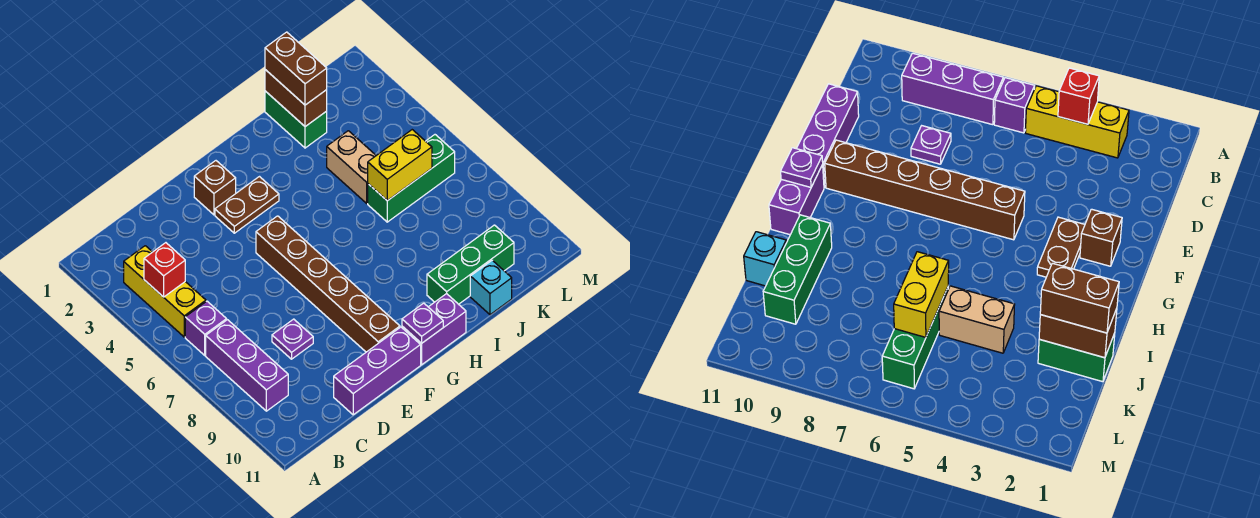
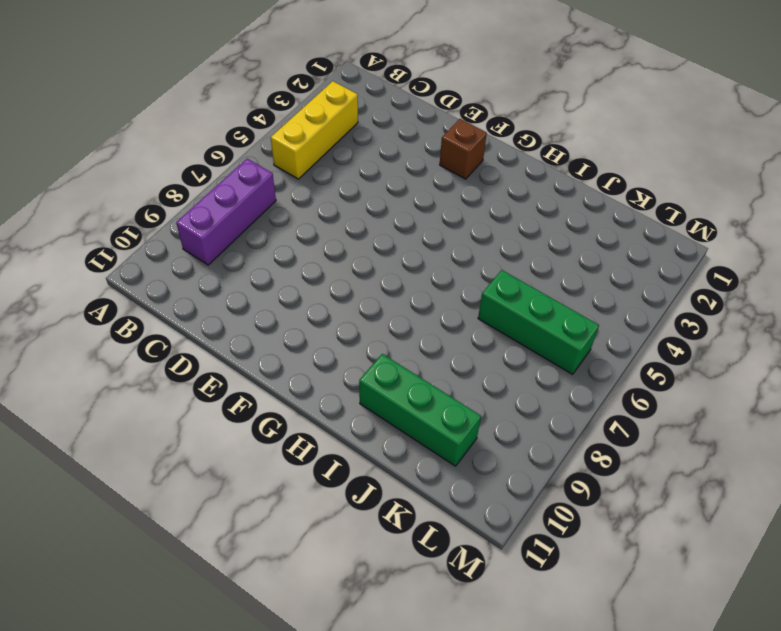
none -> purple brick B6 level 1
none -> purple plate D8 level 1
none -> purple brick D11:F11 level 1

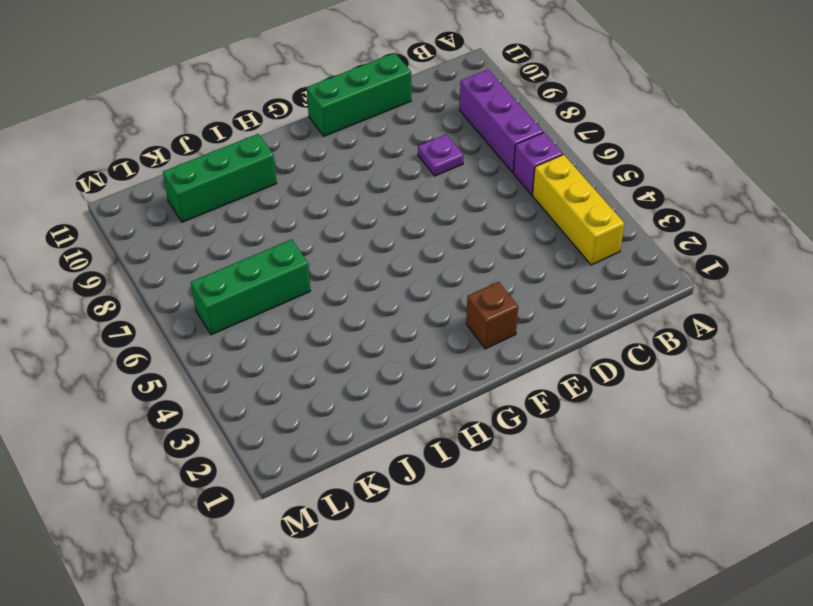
green brick D11:F11 level 1 -> purple brick D11:F11 level 1
none -> brown plate F3:G3 level 1
none -> brown brick F5:F10 level 1
none -> purple brick G11:H11 level 1

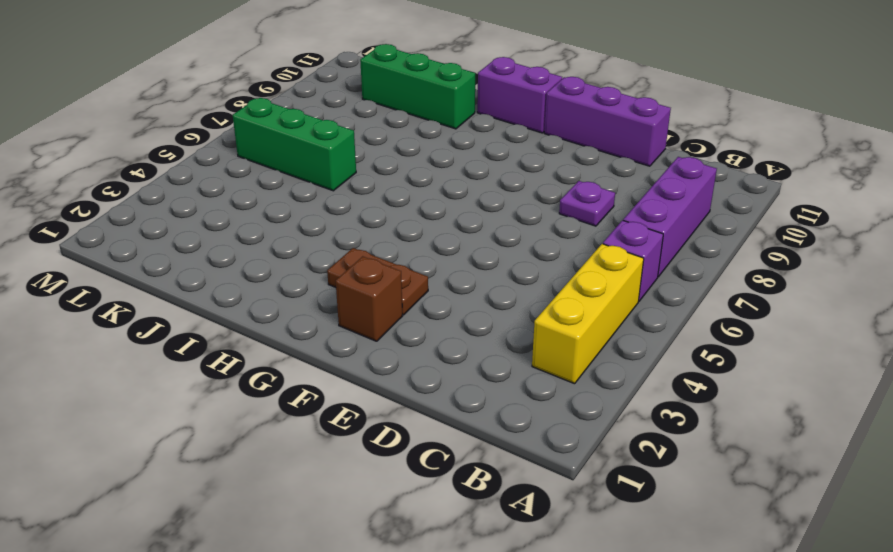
none -> brown brick F5:F10 level 1
none -> green brick J1:J2 level 1
none -> tan brick J4:J5 level 1

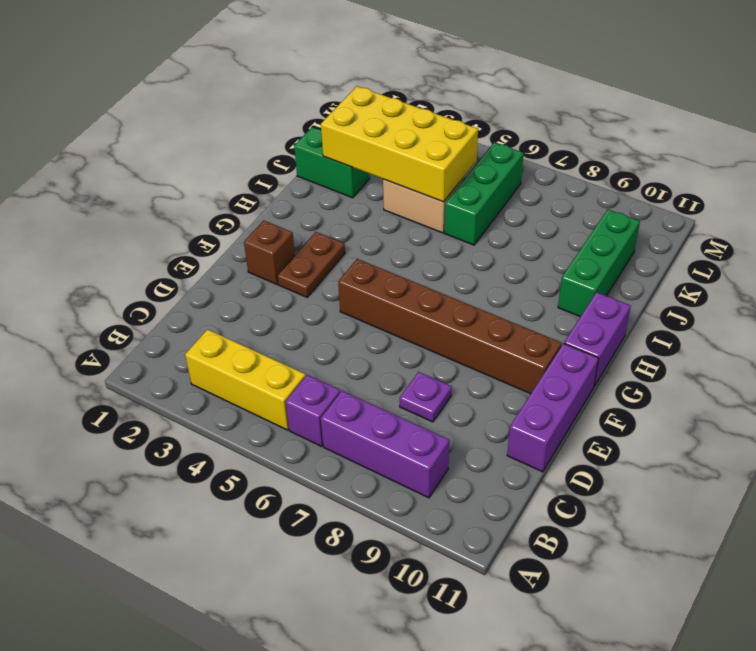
yellow brick J2:K5 level 2 -> brown brick J1:J2 level 2
none -> cyan brick J11 level 1
none -> red brick B4 level 2
none -> purple plate G11 level 2

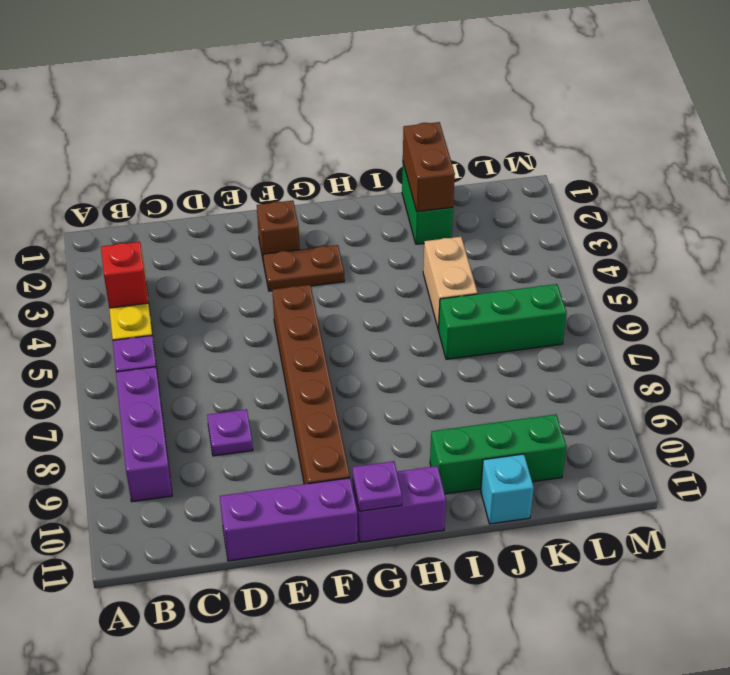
none -> yellow brick J6:K6 level 2
none -> brown brick J1:J2 level 3

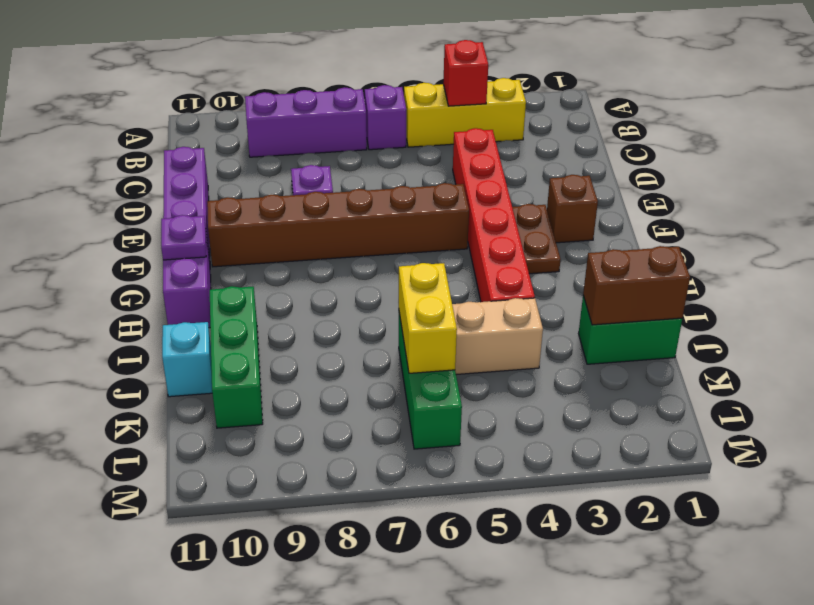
red brick D4:I4 level 1 -> none
none -> brown brick J1:J2 level 3

